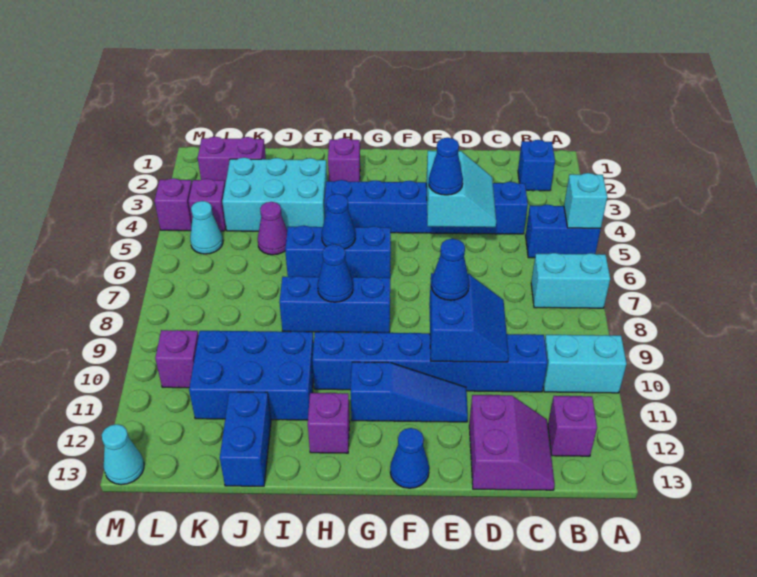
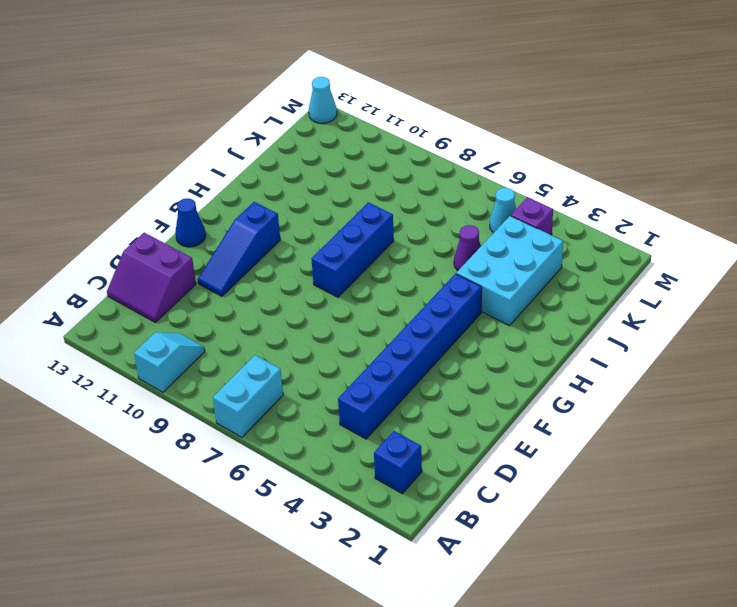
cyan slope A10:B10 level 1 top A -> cyan brick A10:B10 level 1
none -> blue brick A5:B5 level 1
none -> purple brick B12 level 1
none -> blue brick C10:H10 level 1
none -> blue brick G6:I6 level 1

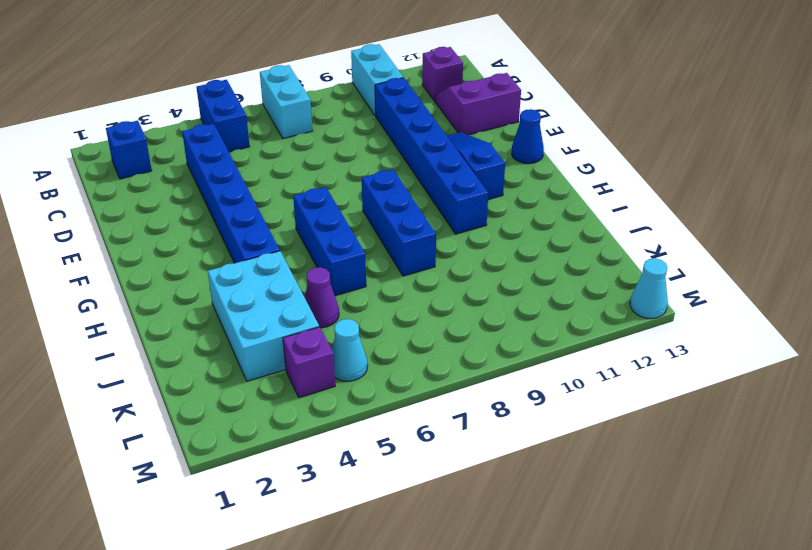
none -> purple brick H2 level 1
none -> purple brick H12 level 1
none -> blue brick I10:K11 level 1
none -> blue brick J12:J13 level 1

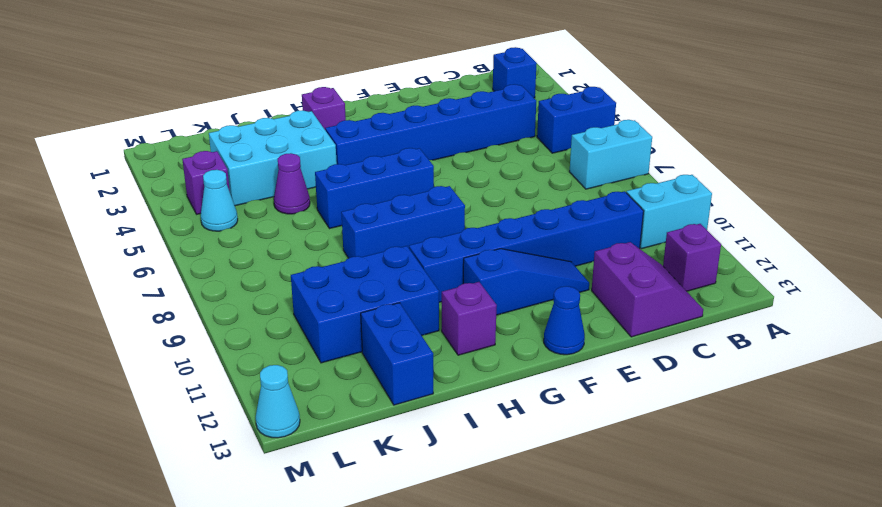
none -> purple brick K2:L2 level 1
none -> purple brick L10 level 1
none -> purple brick M4 level 1
none -> cyan brick A5 level 2

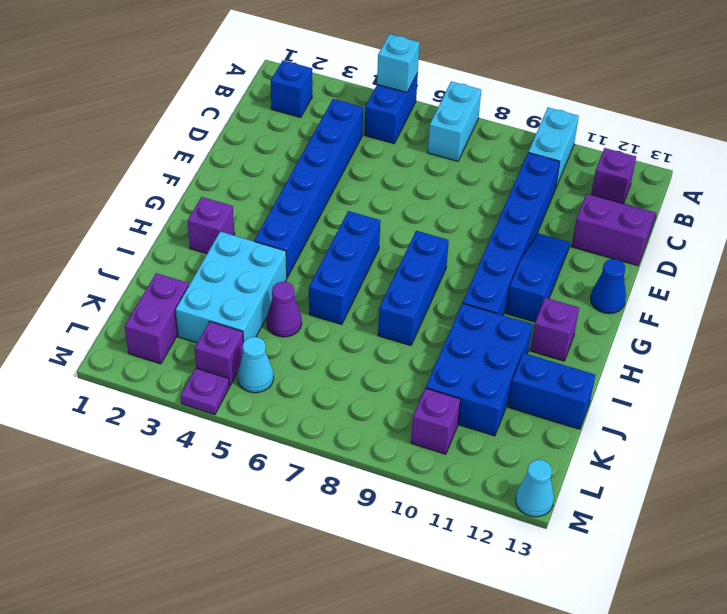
purple plate M4 level 1 -> purple brick M4 level 1
none -> cyan slope D4:E5 level 2 top E
none -> blue slope D9:E10 level 2 top E
none -> blue cone H6 level 2
none -> blue cone H8 level 2

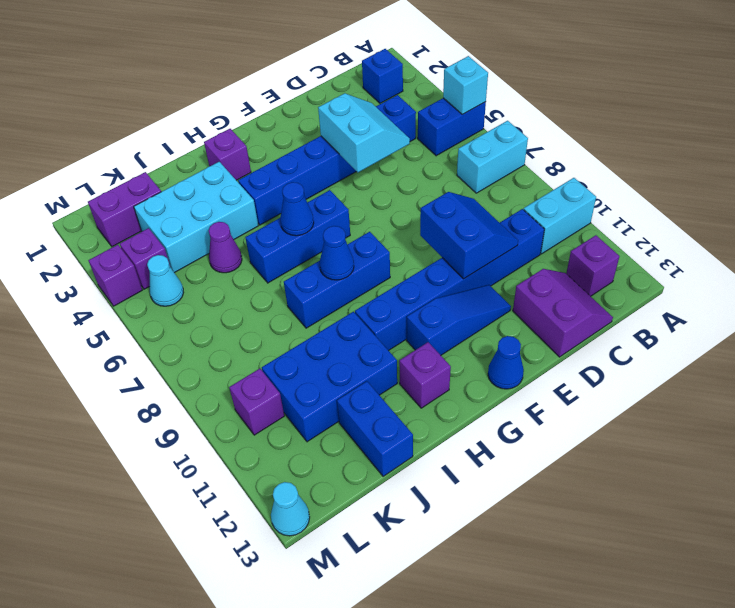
none -> blue cone E5 level 3
none -> blue cone E9 level 3

